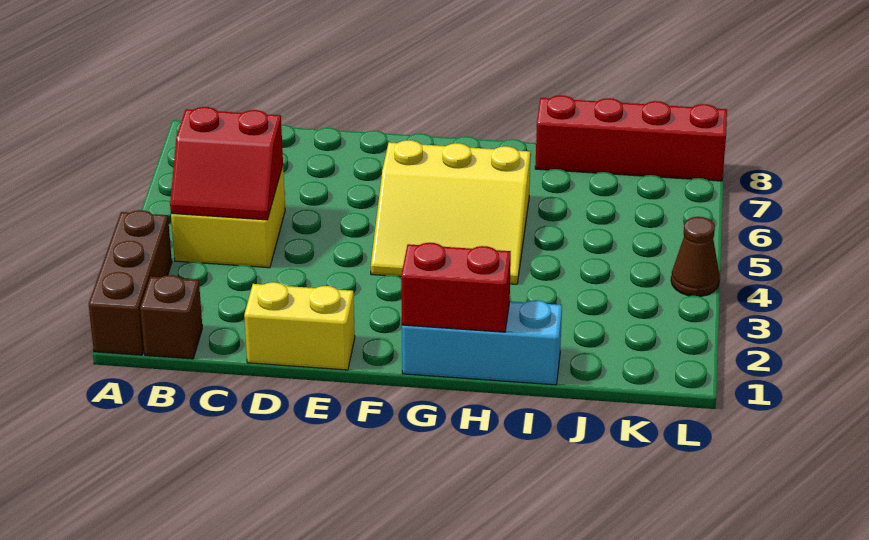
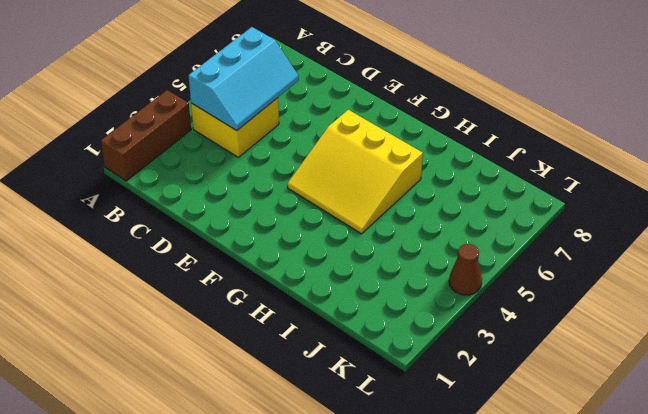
cyan slope B4:C6 level 2 top B -> red slope B4:C5 level 2 top 5
none -> brown brick B1 level 1
none -> yellow brick D1:E1 level 1

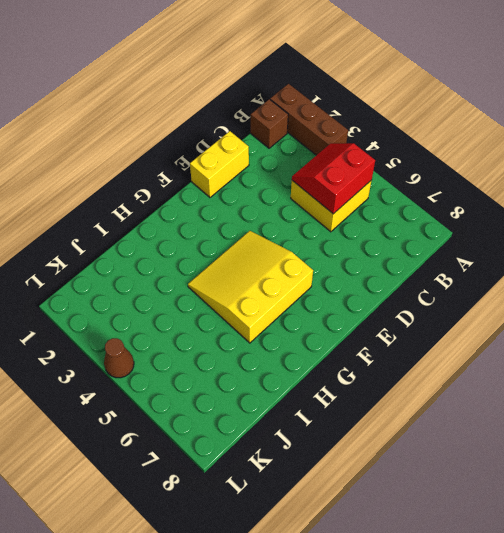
none -> cyan brick G1:I1 level 1
none -> red brick I8:L8 level 1

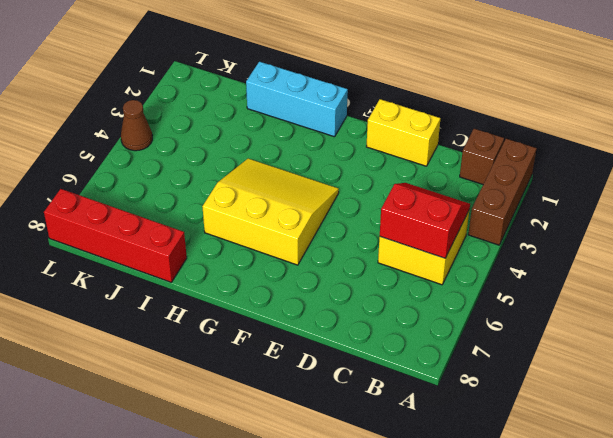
none -> red brick G1:H1 level 2

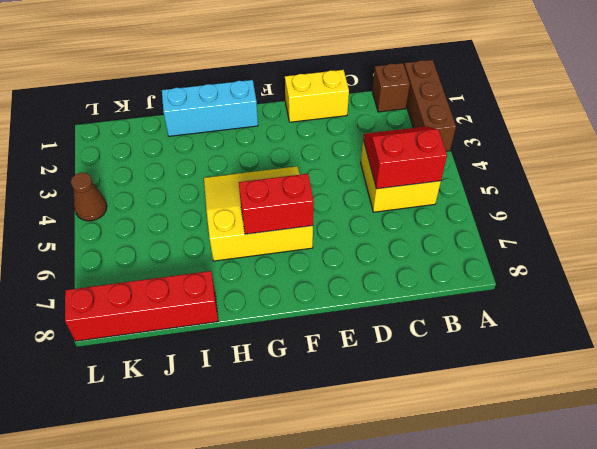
red brick F6:G6 level 2 -> red brick G1:H1 level 2

